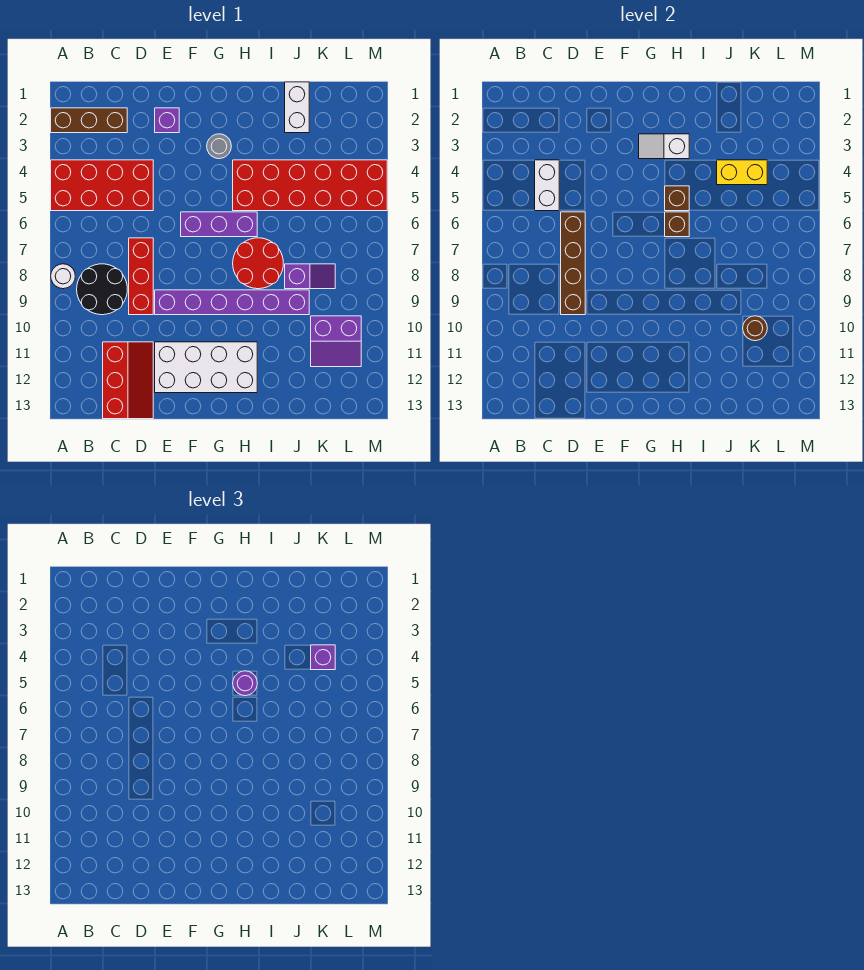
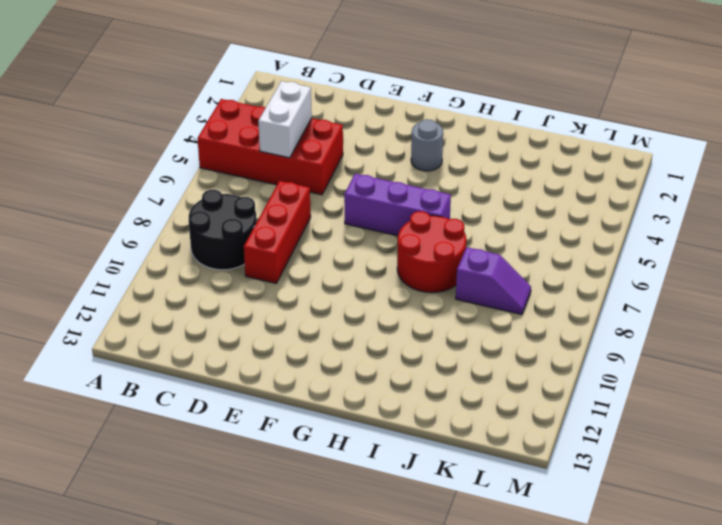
none -> brown brick A2:C2 level 1
none -> white round brick A8 level 1
none -> red slope C11:D13 level 1 top C

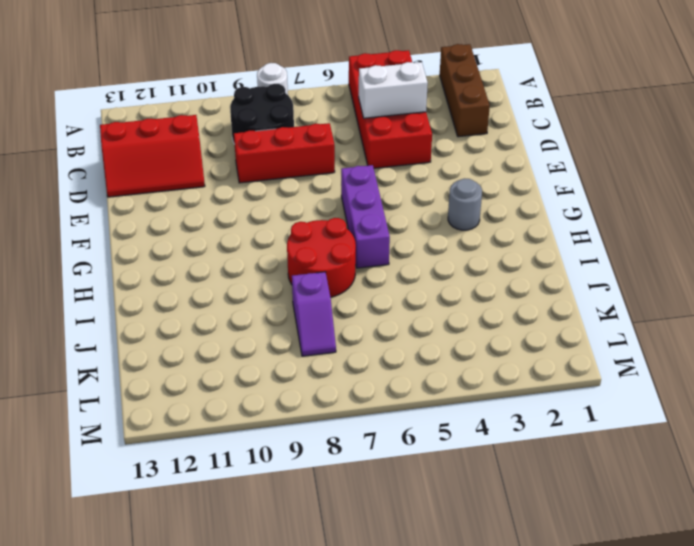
none -> purple brick E2 level 1
none -> purple brick E9:J9 level 1
none -> white brick E11:H12 level 1

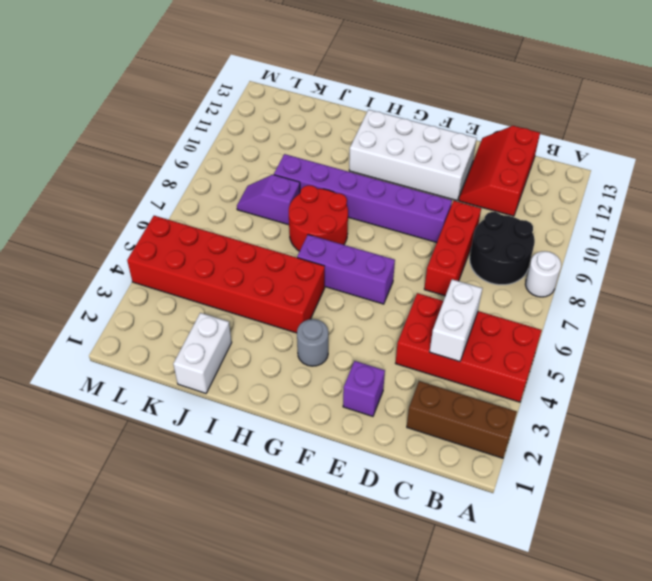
none -> purple slope K10:L11 level 1 top 10
none -> brown brick D6:D9 level 2
none -> white slope G3:H3 level 2 top H

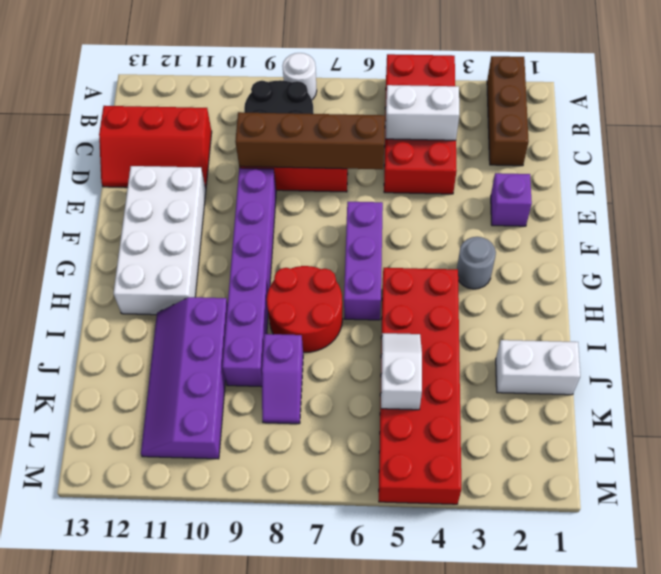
purple slope I10:L11 level 1 top 10 -> purple slope K10:L11 level 1 top 10
white slope J5:K5 level 2 top K -> white slope G3:H3 level 2 top H
none -> brown brick H5 level 2
none -> brown brick H6 level 2
none -> yellow brick J4:K4 level 2

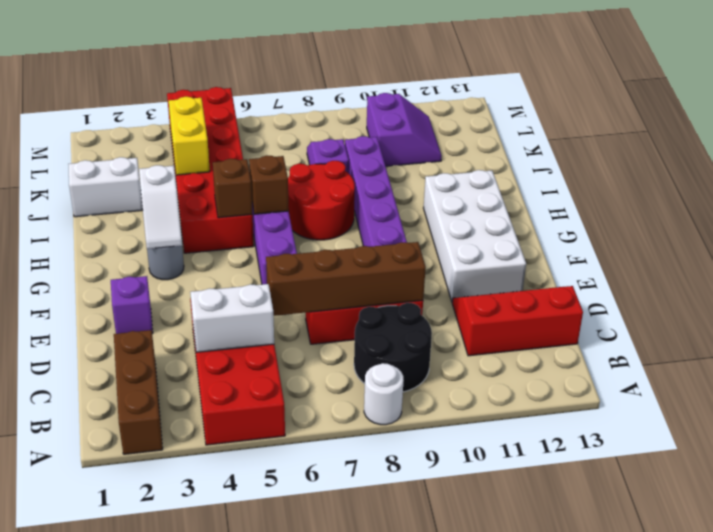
none -> brown round brick K10 level 2
none -> purple round brick H5 level 3
none -> purple brick K4 level 3

